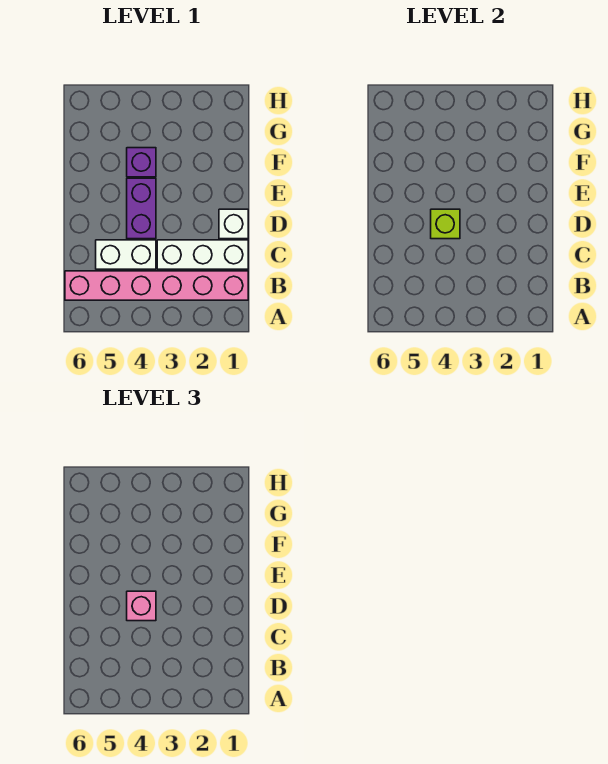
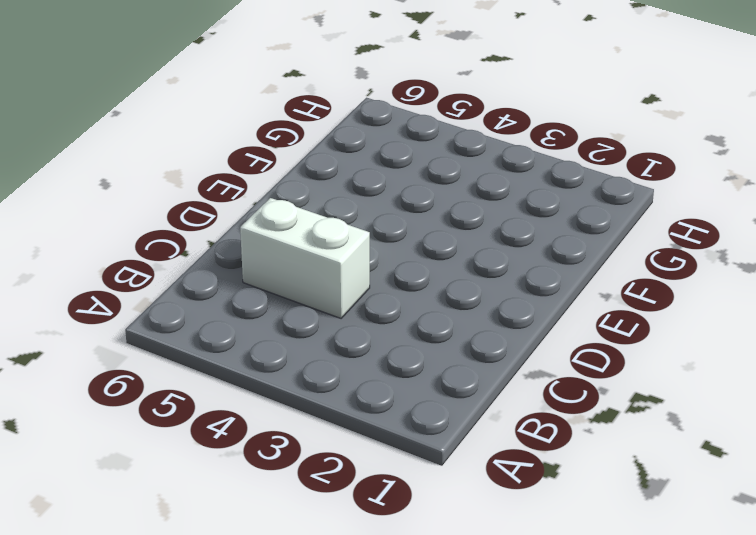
none -> pink brick B1:B6 level 1
none -> white brick C1:C3 level 1

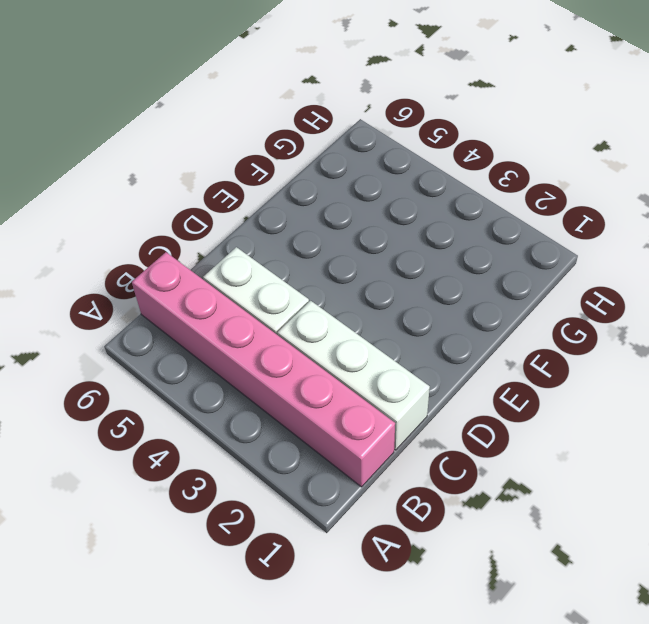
none -> white brick D1 level 1
none -> purple brick D4:E4 level 1

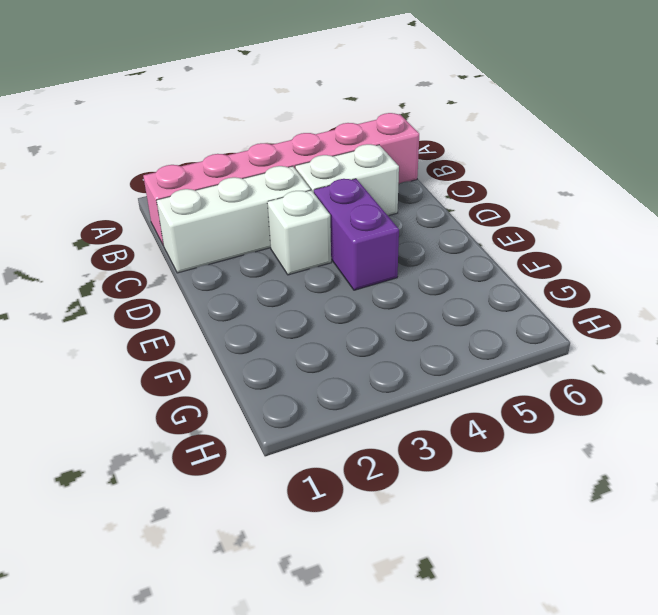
white brick D3 level 1 -> white brick D1 level 1
none -> purple brick F4 level 1
none -> lime brick D4 level 2

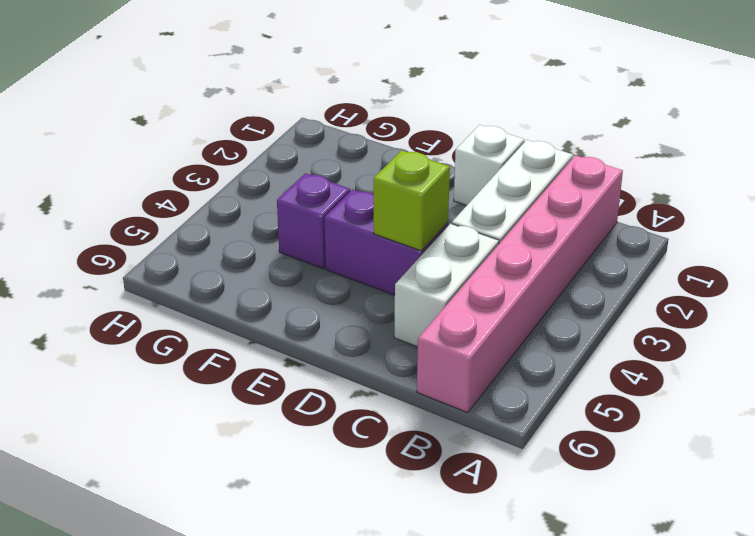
none -> pink brick D4 level 3

